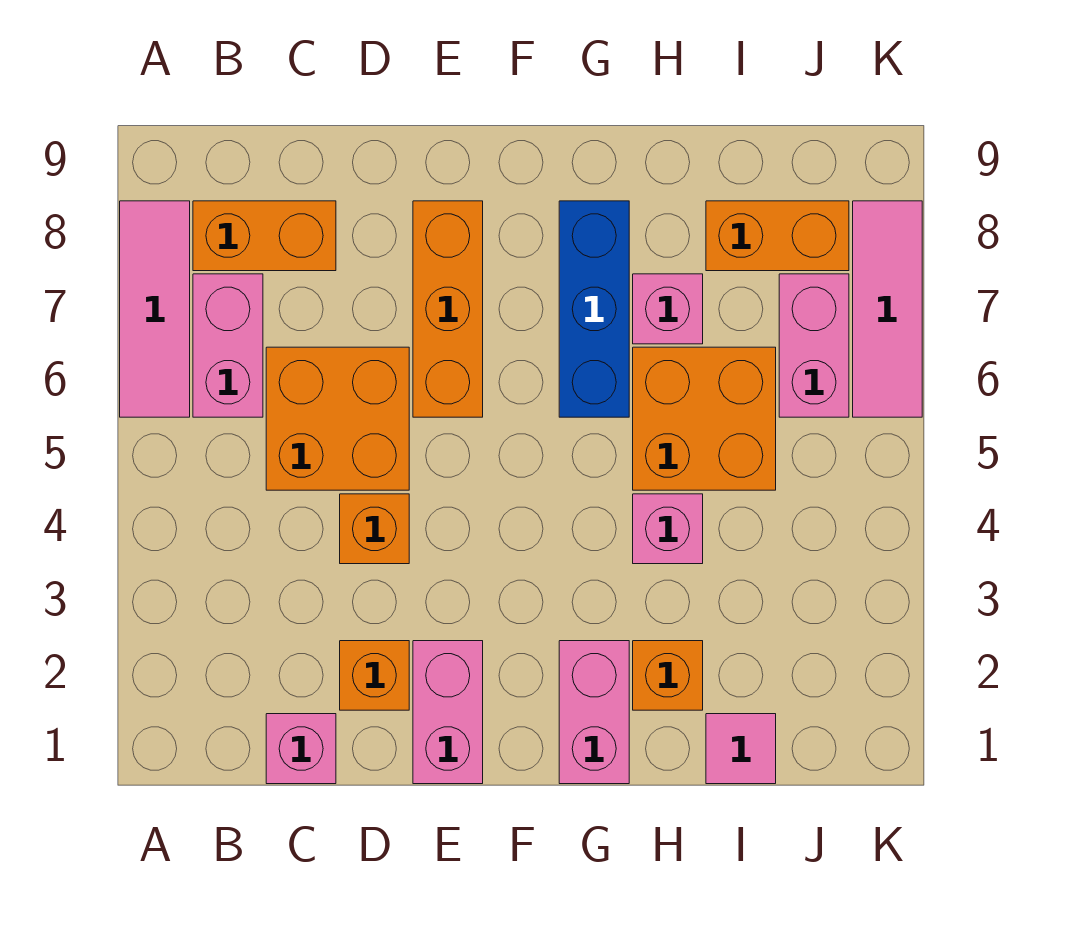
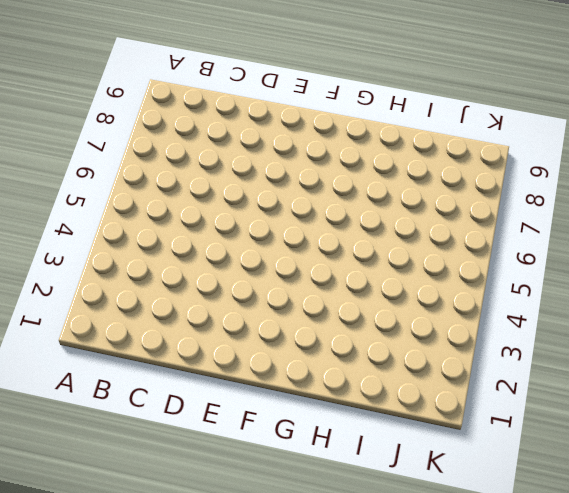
none -> pink tile A6:A8 level 1
none -> pink brick B6:B7 level 1
none -> orange brick B8:C8 level 1

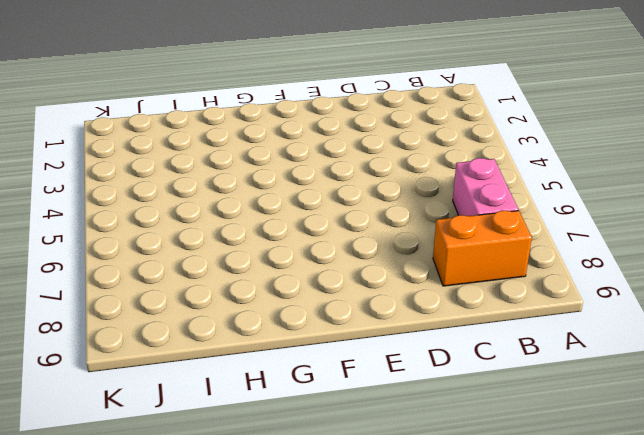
none -> pink tile A6:A8 level 1
none -> pink brick C1 level 1
none -> orange brick C5:D6 level 1

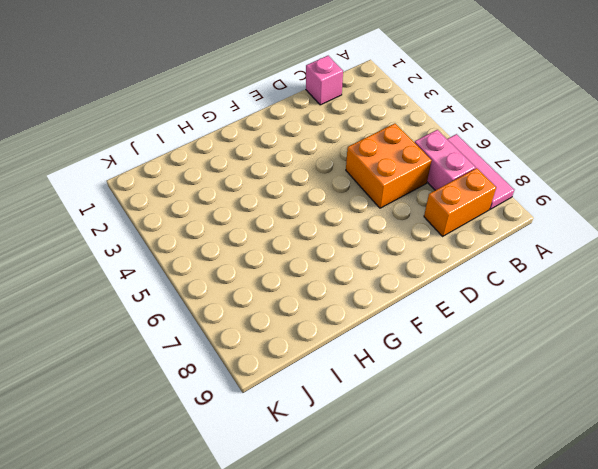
none -> orange brick D2 level 1
none -> orange brick D4 level 1
none -> pink brick E1:E2 level 1

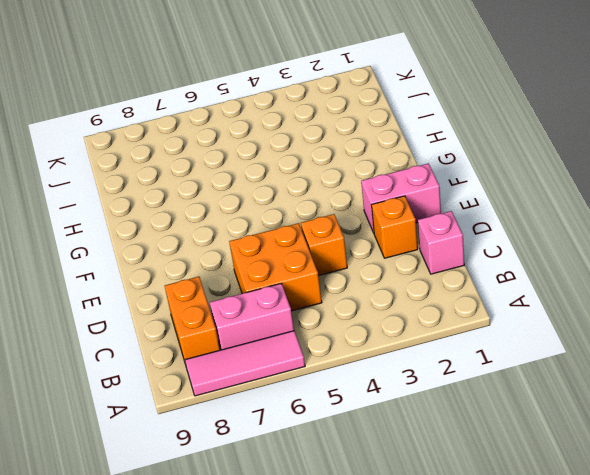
none -> orange brick E6:E8 level 1
none -> pink brick G1:G2 level 1
none -> blue brick G6:G8 level 1

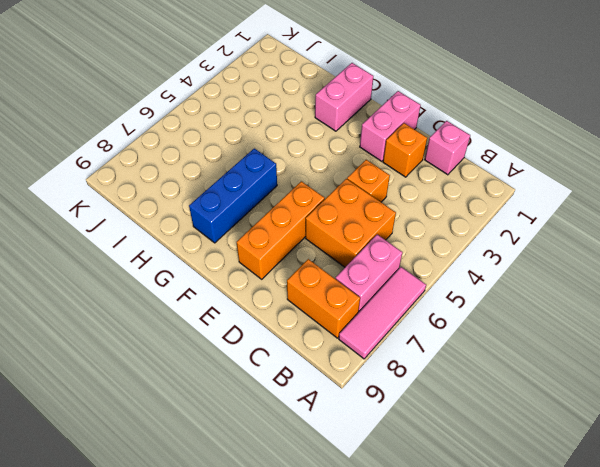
none -> orange brick H2 level 1
none -> pink brick H4 level 1
none -> orange brick H5:I6 level 1

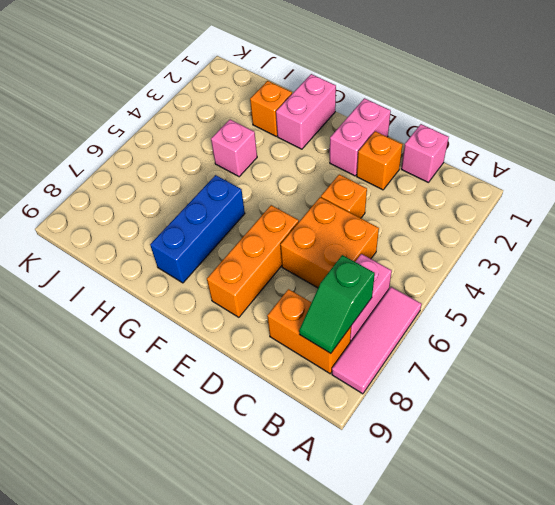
green slope B7:B8 level 2 top 7 -> none
none -> orange brick H5:I6 level 1
none -> pink brick H7 level 1
none -> pink tile I1 level 1

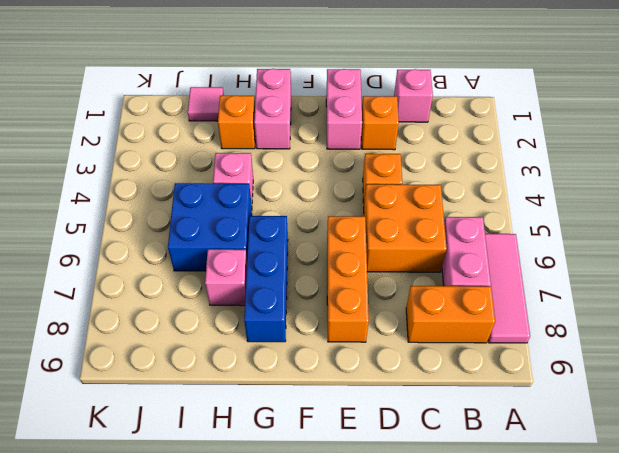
blue brick H5:I6 level 1 -> orange brick H5:I6 level 1
none -> orange brick I8:J8 level 1
none -> pink brick J6:J7 level 1
none -> pink tile K6:K8 level 1

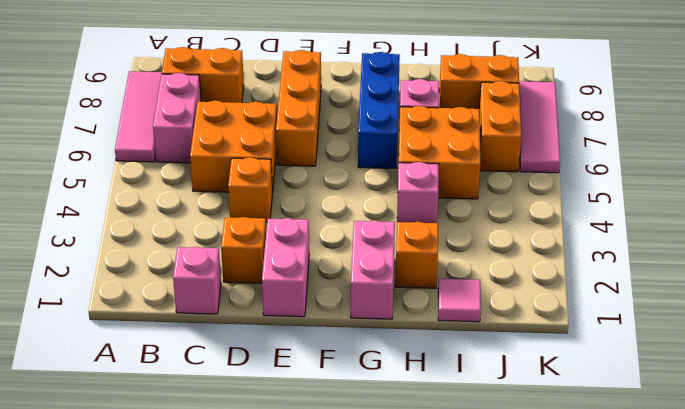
orange brick J6:J7 level 1 -> pink brick J6:J7 level 1

